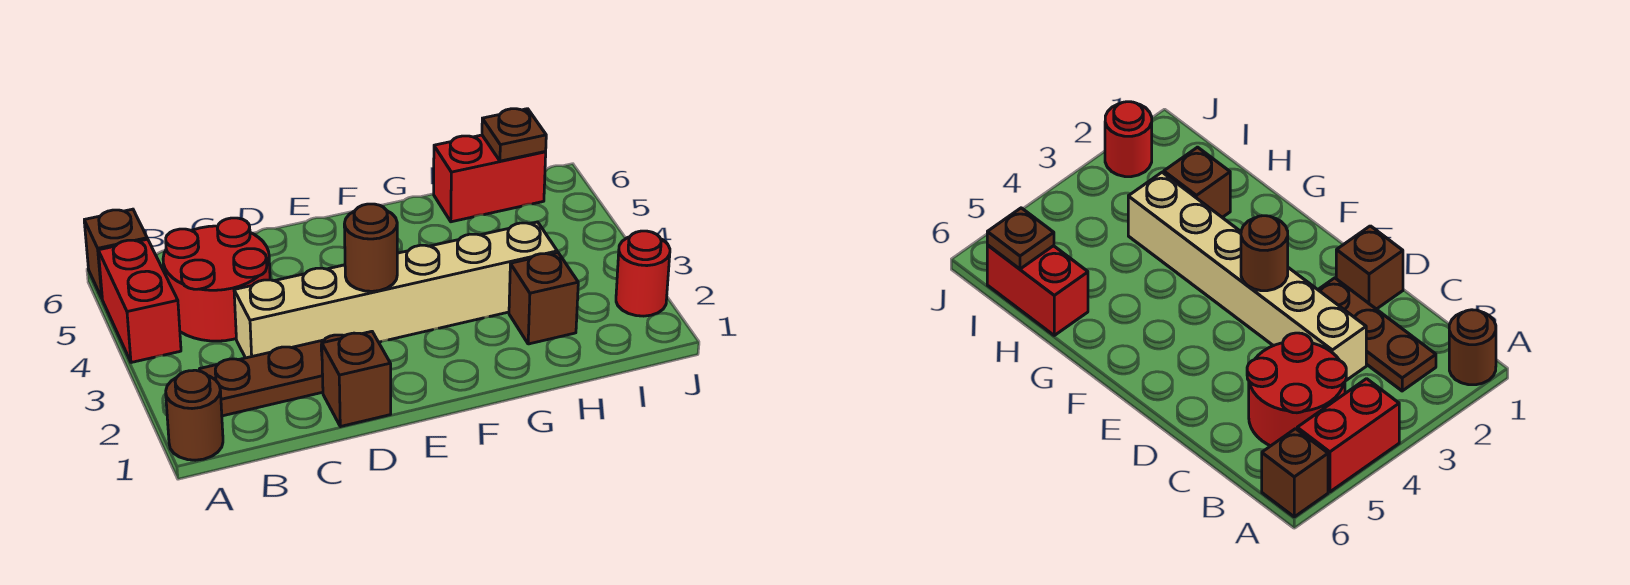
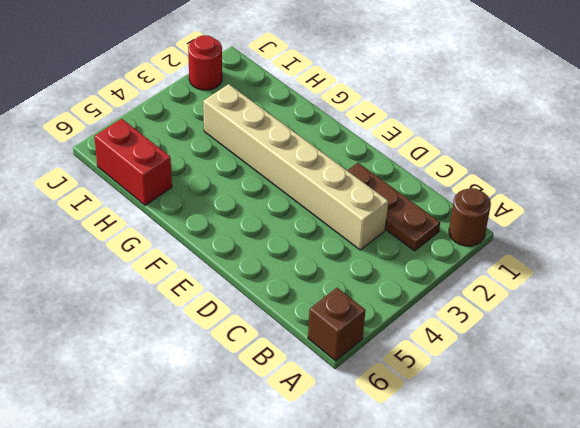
none -> red brick A4:A5 level 1
none -> red round brick B4:C5 level 1
none -> brown brick D1 level 1

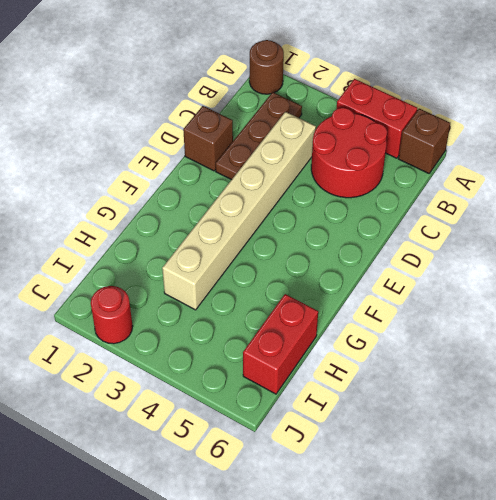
none -> brown brick H2 level 1
none -> brown round brick E3 level 2
none -> brown plate I6 level 2

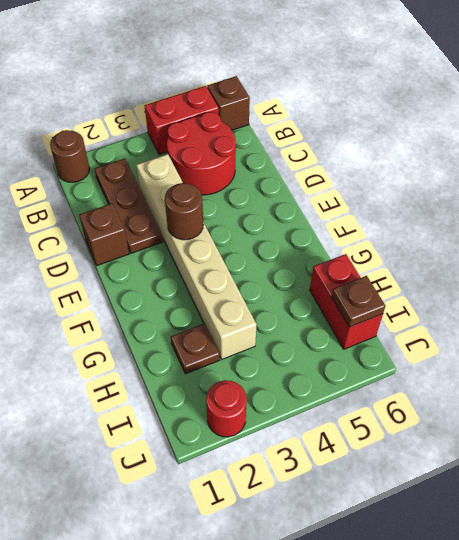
brown plate H2 level 1 -> brown brick H2 level 1

